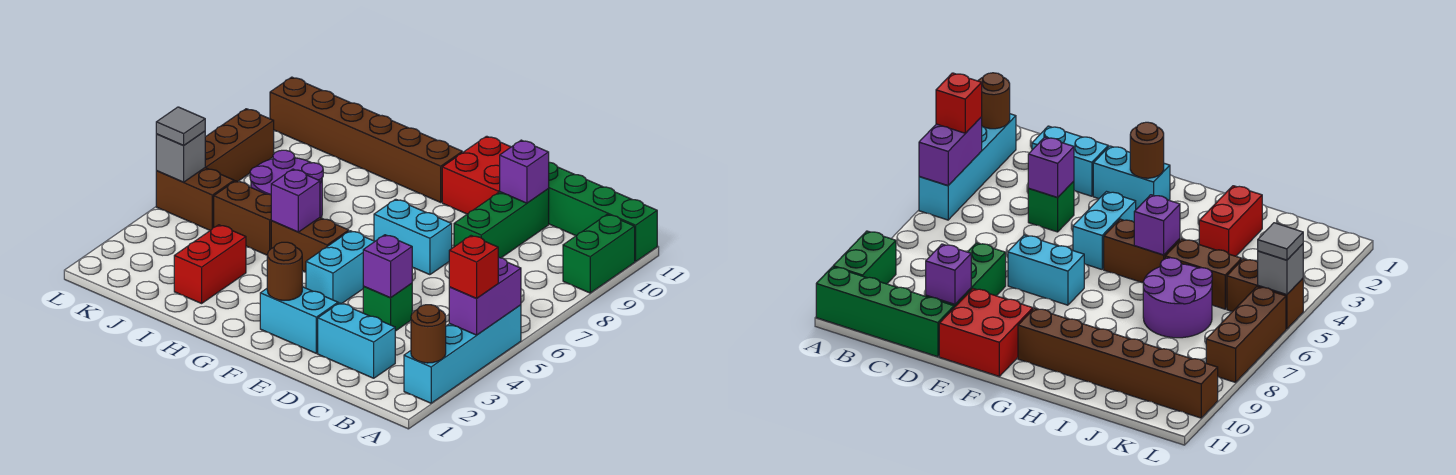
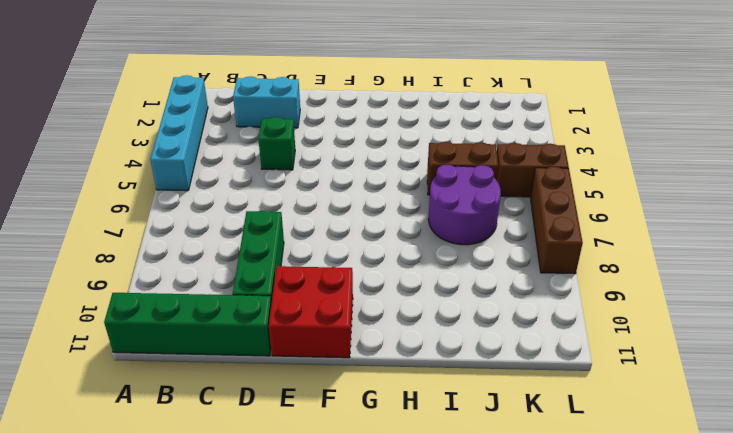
none -> green brick A9:A10 level 1
none -> cyan brick E2:F2 level 1
none -> cyan brick E7:F7 level 1

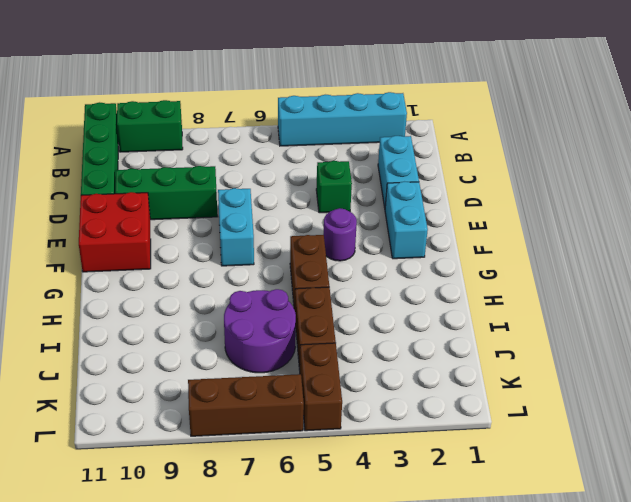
purple round brick F4 level 1 -> cyan brick F4:F5 level 1
none -> brown brick G10:L10 level 1
none -> red brick I2:I3 level 1
none -> brown round brick A2 level 2

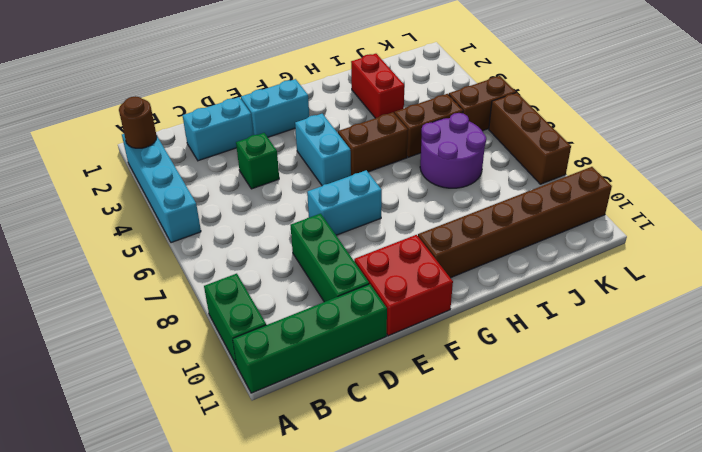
none -> purple brick A4:A5 level 2
none -> purple brick D4 level 2
none -> purple brick D10 level 2

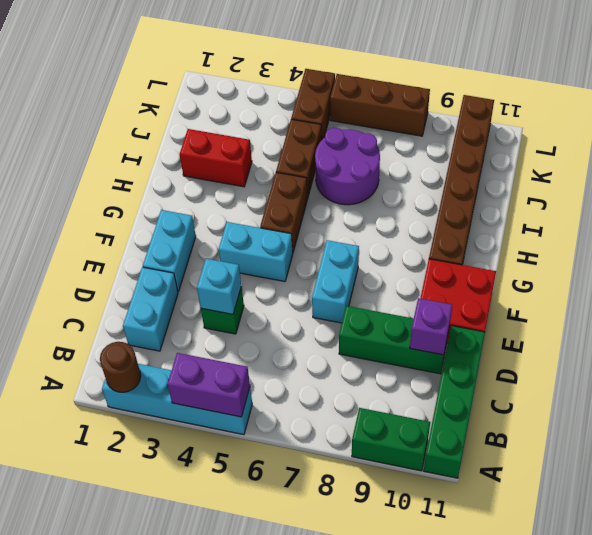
cyan brick D4 level 2 -> purple brick D4 level 2
none -> brown round brick F2 level 2
none -> purple brick H5 level 2
none -> grey brick L5 level 2

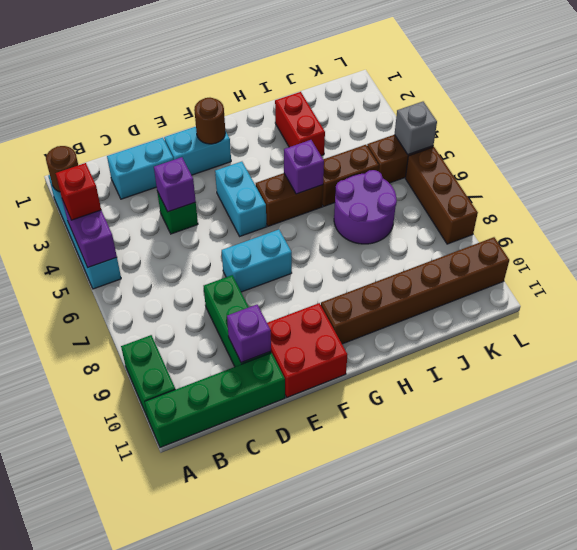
none -> grey tile L5 level 3

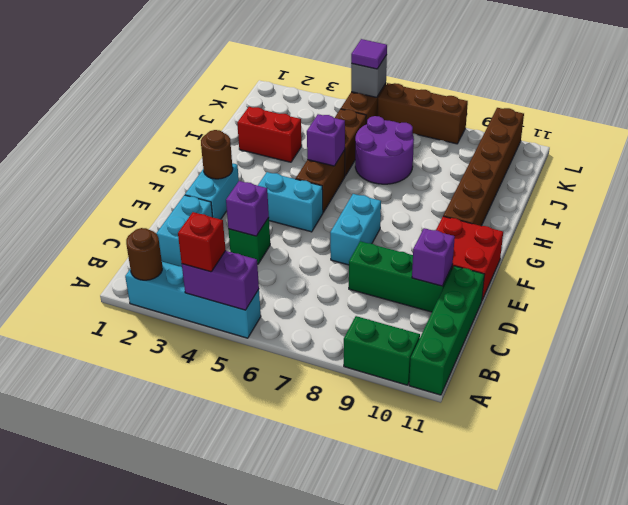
purple tile L5 level 3 -> grey tile L5 level 3

